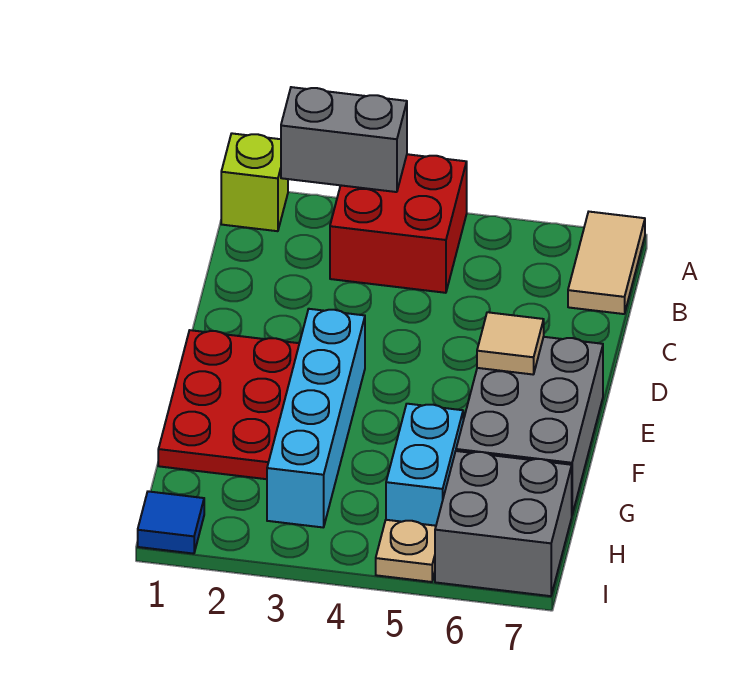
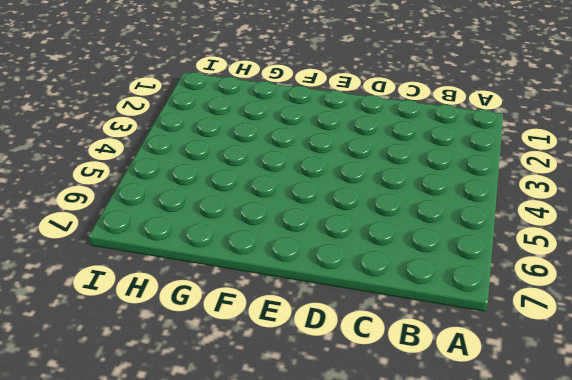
none -> lime brick A1 level 1
none -> red brick A3:B4 level 1
none -> tan tile A7:B7 level 1

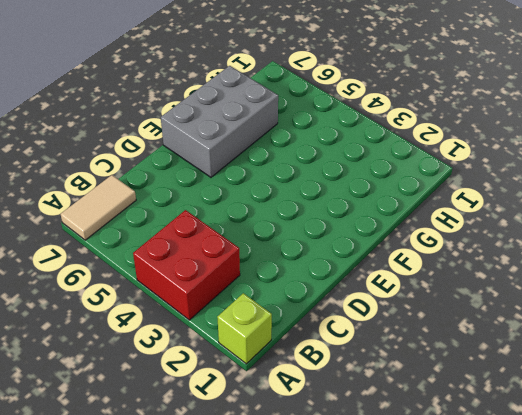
none -> red plate E1:G2 level 1
none -> cyan brick E3:H3 level 1
none -> cyan brick G5:H5 level 1

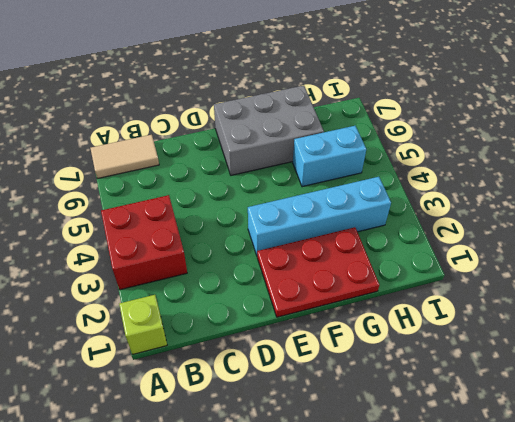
none -> grey brick H6:I7 level 1
none -> blue tile I1 level 1
none -> tan plate I5 level 1

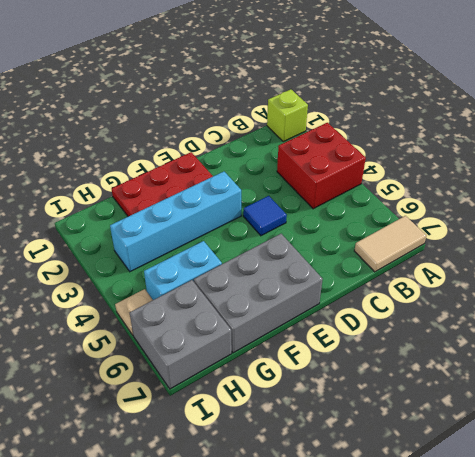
blue tile D4 level 1 -> blue tile I1 level 1
none -> grey brick A2:A3 level 2
none -> tan tile E6 level 2

